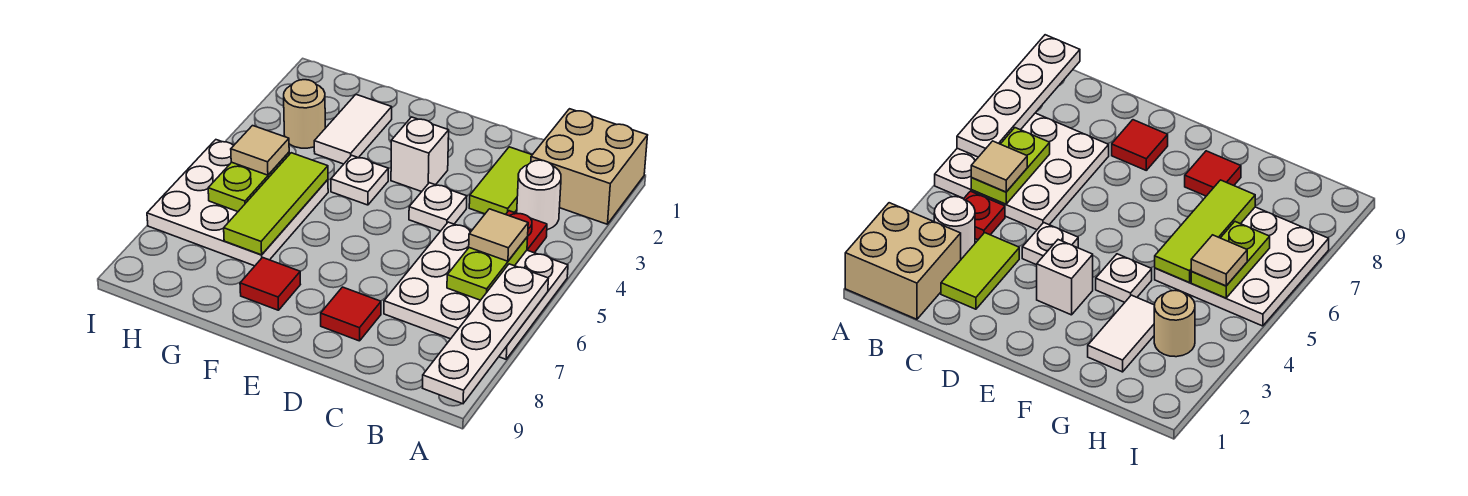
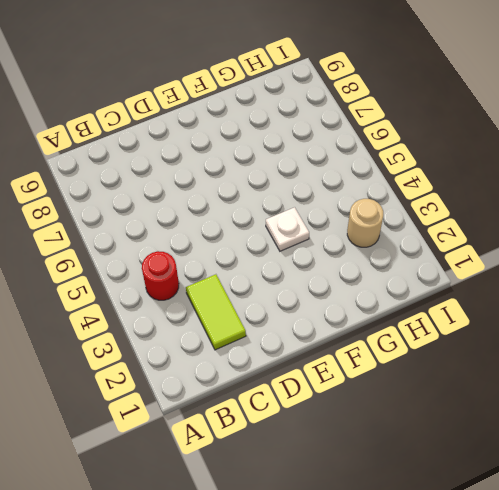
red round brick B4 level 1 -> red plate B4 level 1
none -> tan brick A1:B2 level 1
none -> white plate A5:C7 level 1
none -> white round brick B3 level 1

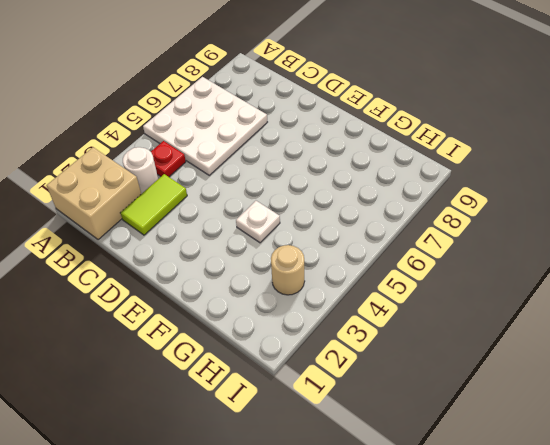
none -> white plate D4 level 1
none -> red tile D8 level 1
none -> white brick E3 level 1

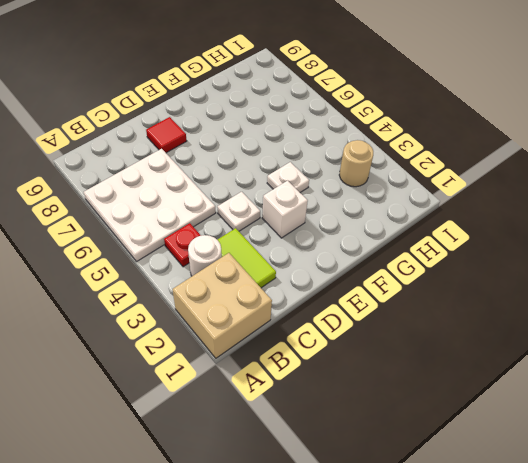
none -> red tile F8 level 1
none -> white tile G2:G3 level 1
none -> white plate G5:I7 level 1

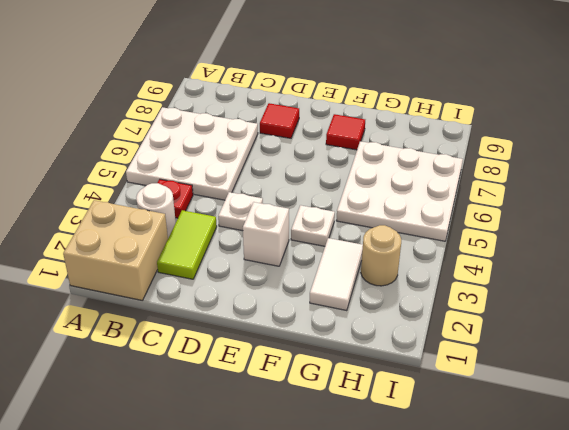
none -> white plate A6:A9 level 2
none -> lime plate B5:B6 level 2
none -> lime tile G5:G7 level 2

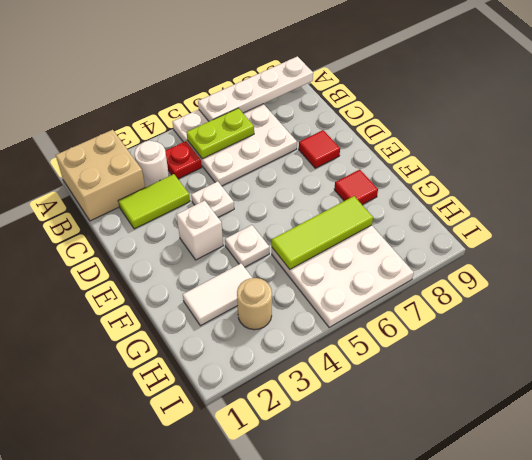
none -> lime plate H5:H6 level 2
none -> tan tile B5 level 3
none -> tan tile H5 level 3

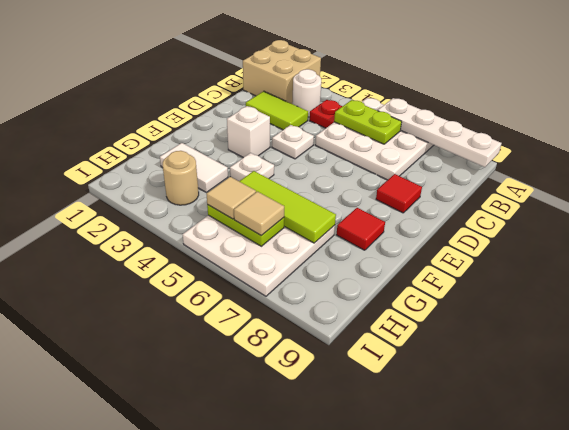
tan tile H6 level 3 -> tan tile B5 level 3

